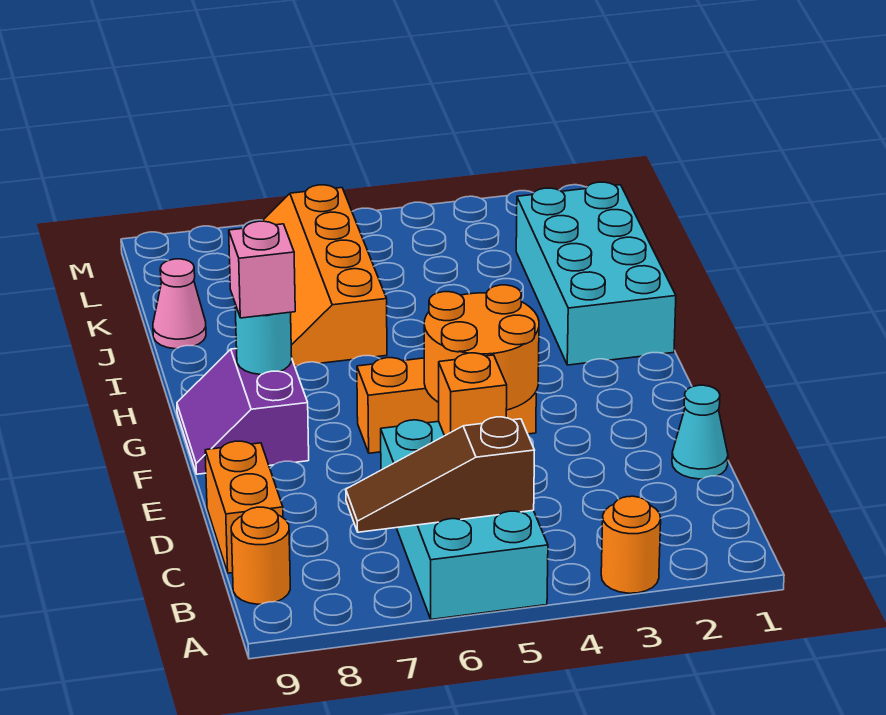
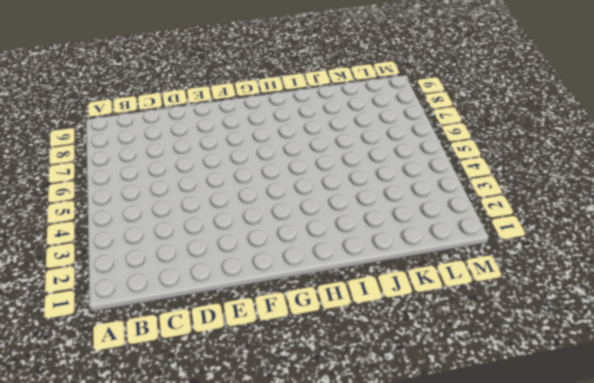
none -> orange round brick A3 level 1
none -> cyan brick A5:D6 level 1
none -> orange round brick B9 level 1

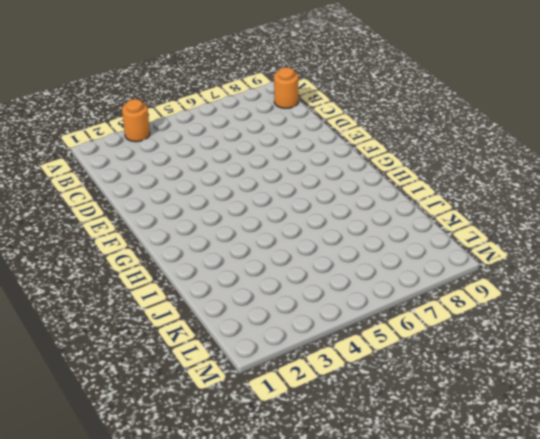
none -> cyan brick A5:D6 level 1
none -> orange brick C9:D9 level 1
none -> cyan cone D1 level 1

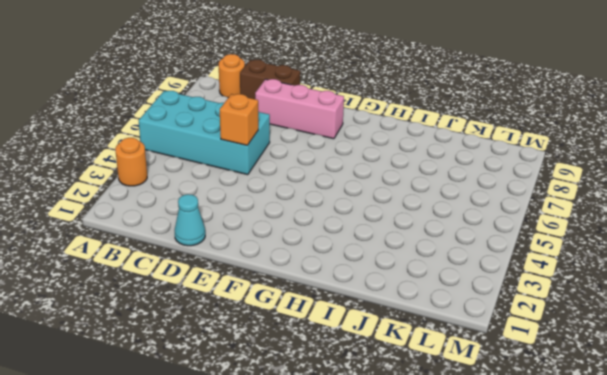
brown brick C9:D9 level 1 -> orange brick C9:D9 level 1
pink brick D8:F8 level 1 -> purple slope F8:G9 level 1 top 8
none -> orange brick F4:F6 level 1
none -> cyan brick H1:K2 level 1
none -> orange slope I6:L7 level 1 top 6

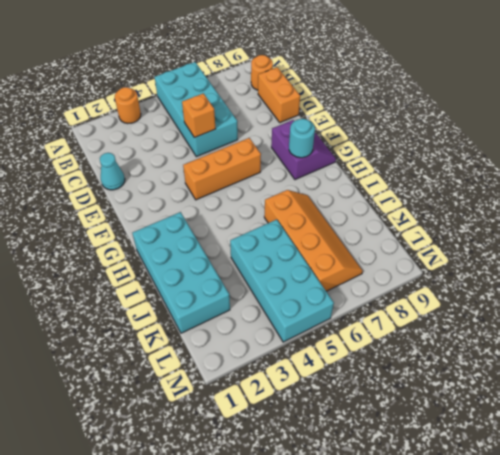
cyan brick J4:M5 level 1 -> none
none -> pink cone J9 level 1
none -> brown slope B5:B7 level 2 top 5
none -> orange round brick E4:F5 level 2

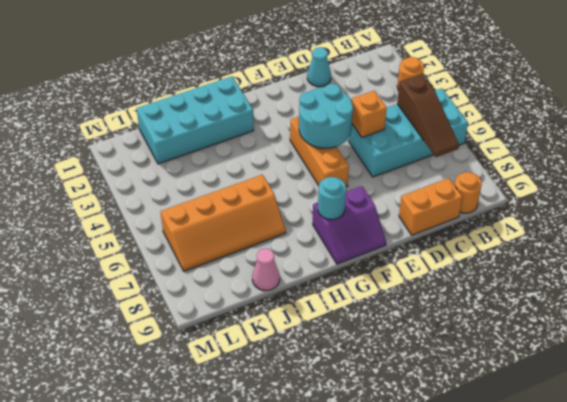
cyan round brick E4:F5 level 2 -> orange round brick E4:F5 level 2
none -> pink brick G8 level 3

